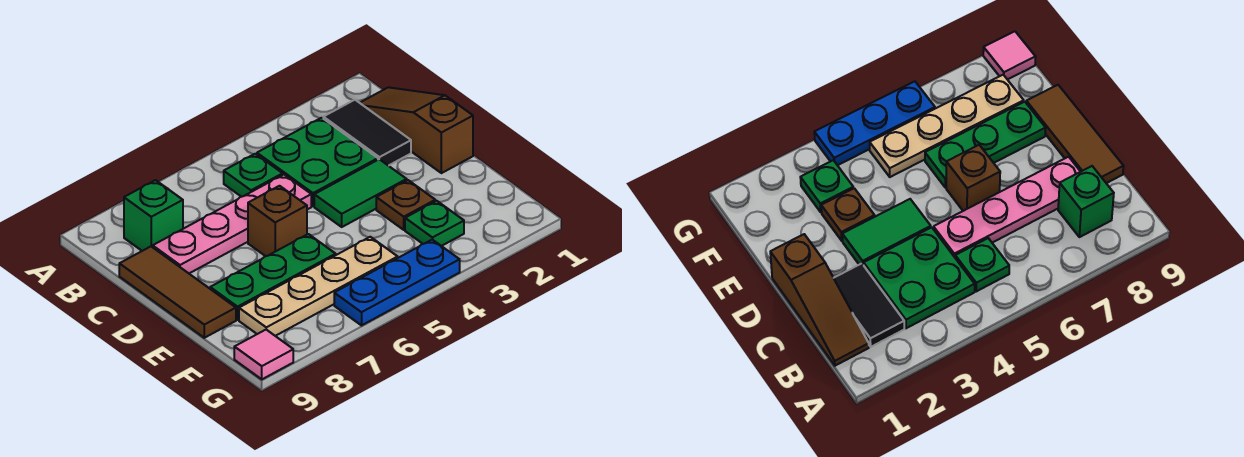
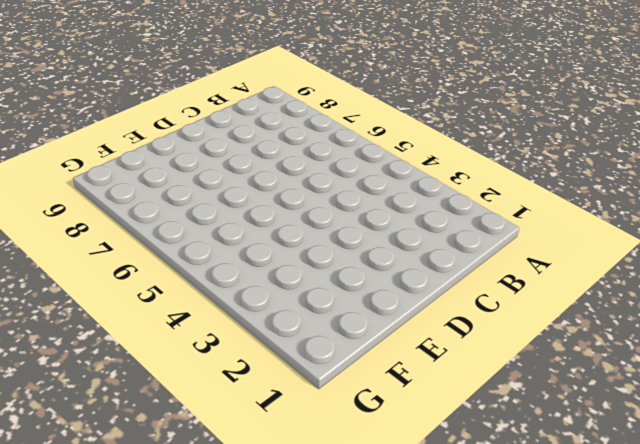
none -> brown slope B1:D1 level 1 top D
none -> black tile B2:C2 level 1
none -> green plate B3:C4 level 1

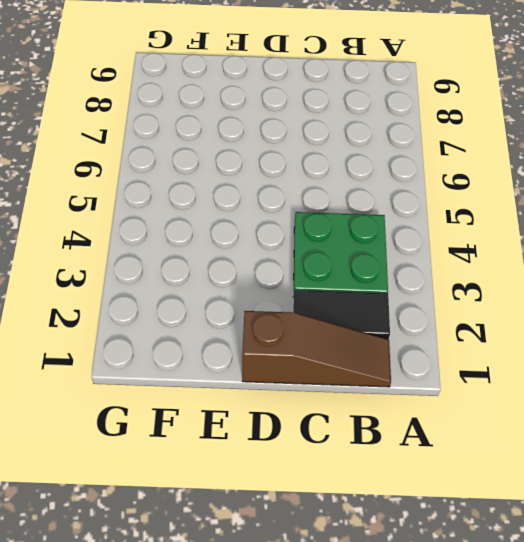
none -> green plate B5 level 1
none -> green brick B8 level 1
none -> pink plate C5:C8 level 1

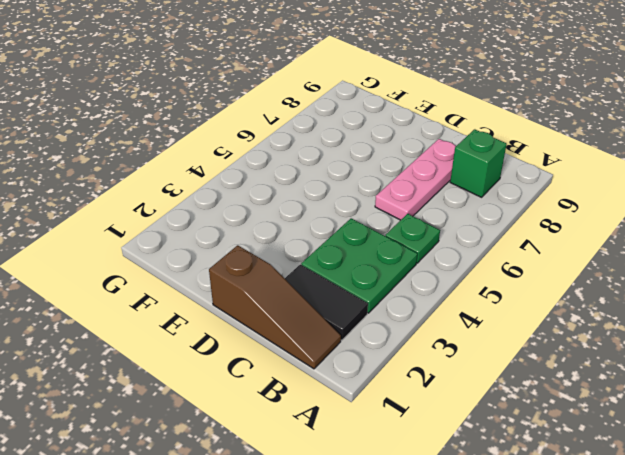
pink plate C6:C8 level 1 -> pink plate C5:C8 level 1
none -> brown tile C9:E9 level 1
none -> green tile D3:D4 level 1
none -> brown brick D6 level 1

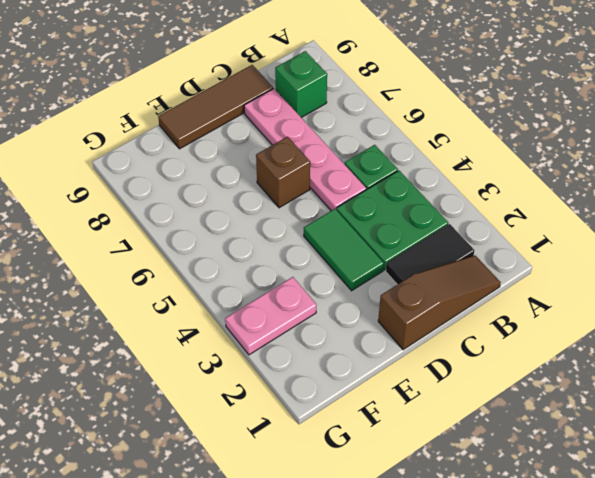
pink plate F3:G3 level 1 -> green plate F3 level 1
none -> brown plate E3 level 1
none -> green plate E6:E8 level 1
none -> tan plate F5:F8 level 1

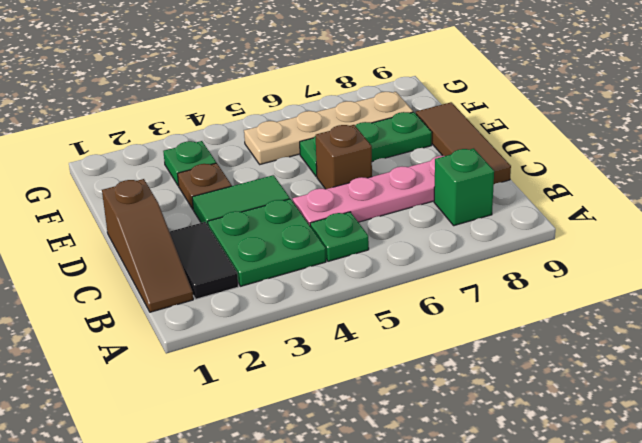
none -> blue plate G4:G6 level 1
none -> pink tile G9 level 1

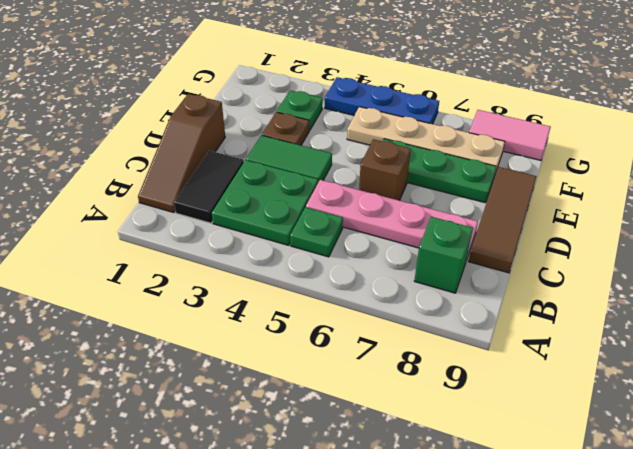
pink tile G8:G9 level 1 -> pink tile G9 level 1

